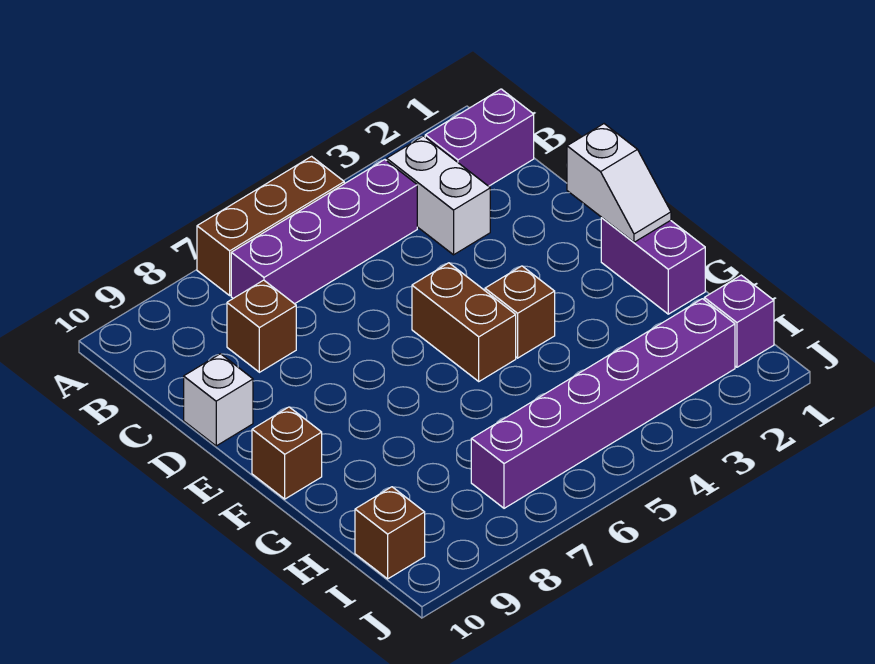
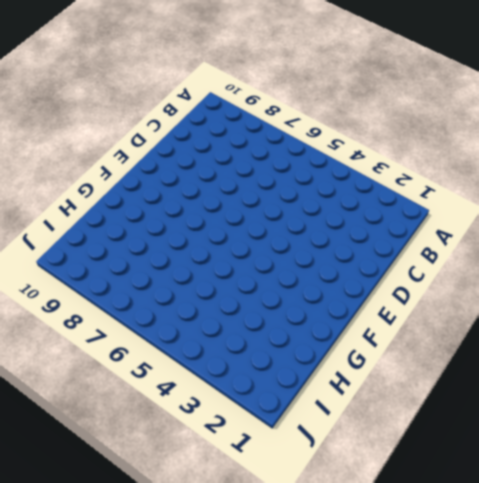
none -> brown brick A5:A7 level 1
none -> purple brick B1:B2 level 1
none -> white brick B3:C3 level 1

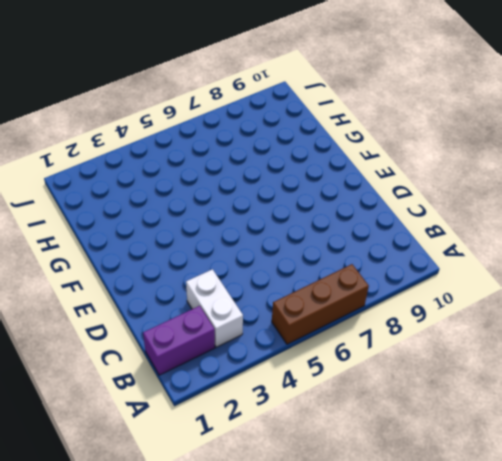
none -> purple brick B4:B7 level 1
none -> brown brick C8 level 1
none -> white brick D10 level 1

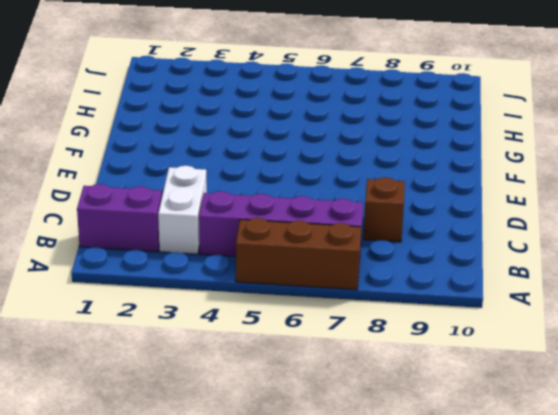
none -> white brick D10 level 1
none -> brown brick E5:F5 level 1
none -> purple brick F1:G1 level 1

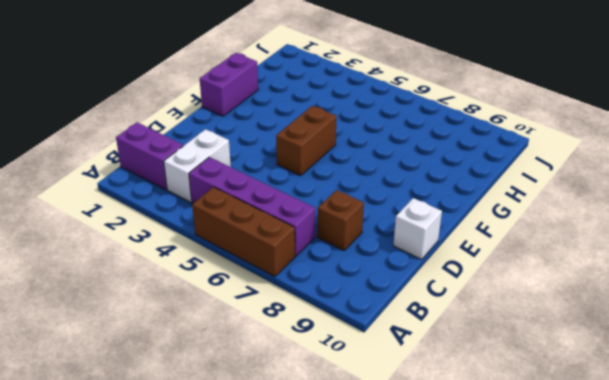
none -> brown brick F4 level 1
none -> brown brick F10 level 1
none -> purple brick I1 level 1

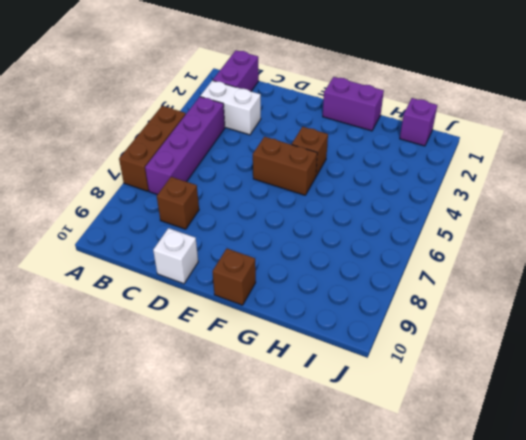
none -> purple brick I2:I7 level 1
none -> brown brick I10 level 1
none -> white slope E1:F1 level 2 top E

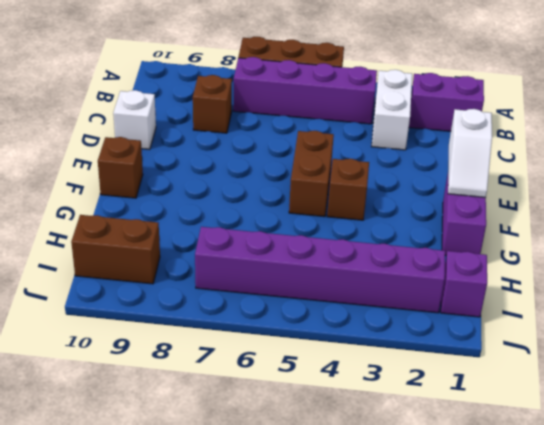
brown brick I9:I10 level 1 -> brown brick I10 level 1

